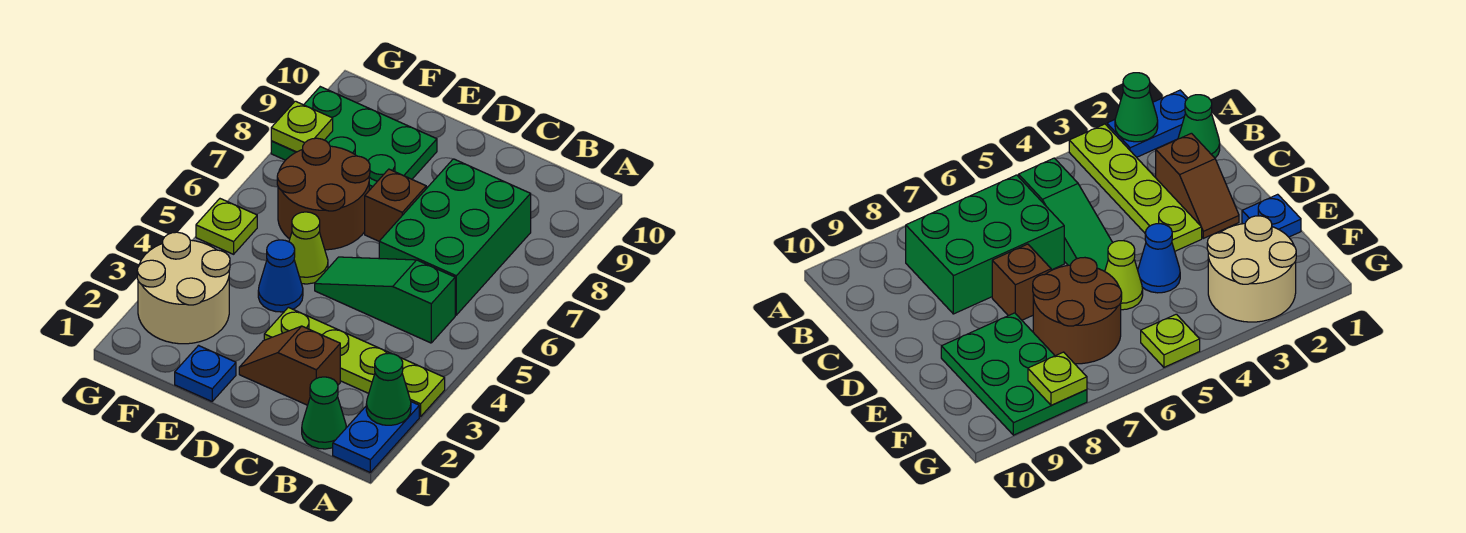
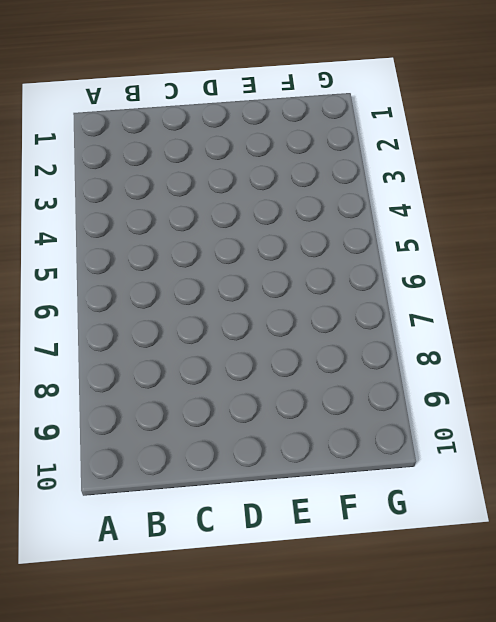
none -> blue plate A1:A2 level 1
none -> lime plate A3:D3 level 1
none -> green cone B1 level 1

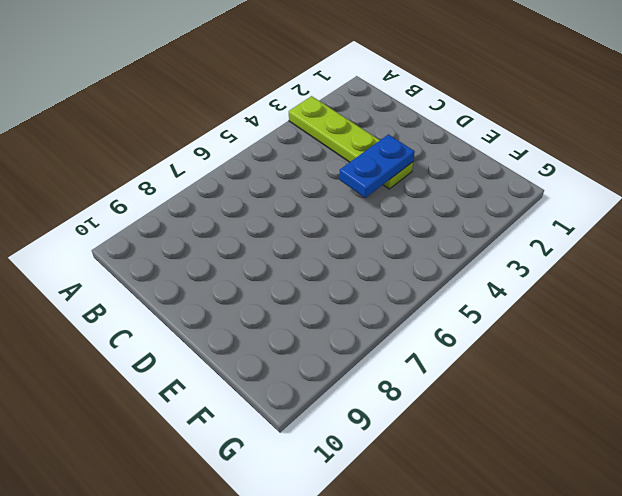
blue plate D3:D4 level 2 -> blue plate A1:A2 level 1
none -> green cone B1 level 1
none -> green slope B5:D5 level 1 top B
none -> green brick B6:C8 level 1

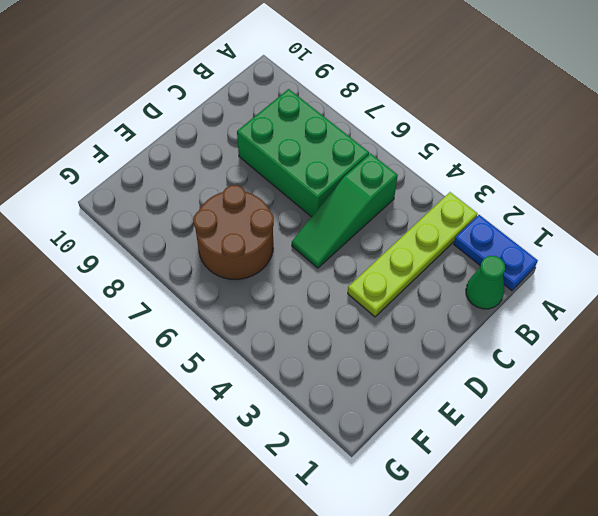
none -> brown slope C2:D2 level 1 top C
none -> brown brick D7 level 1
none -> blue plate E1 level 1

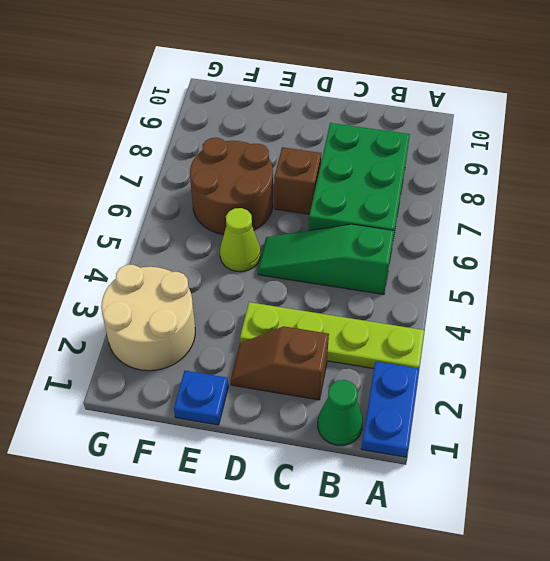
none -> blue cone E4 level 1
none -> green plate E8:G9 level 1
none -> lime plate G5 level 1

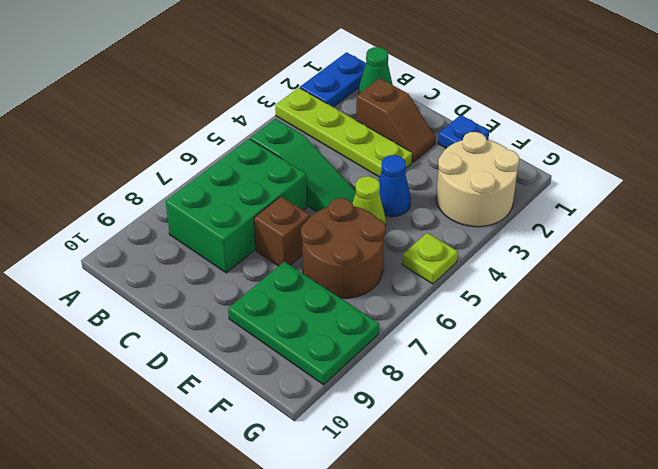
none -> green cone A2 level 2
none -> lime plate G8 level 2

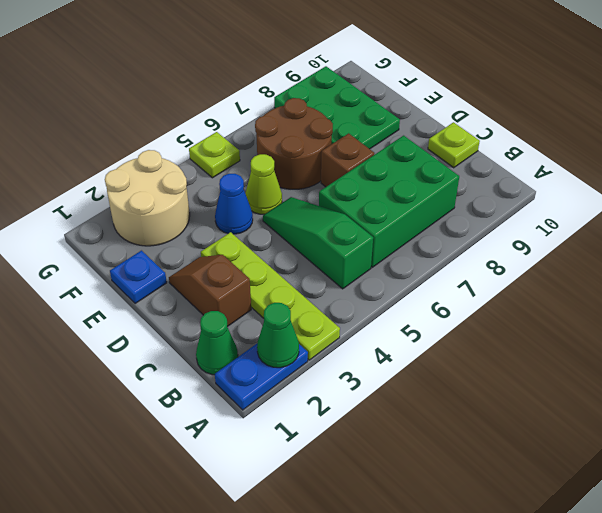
lime plate C10 level 1 -> lime plate G8 level 2

